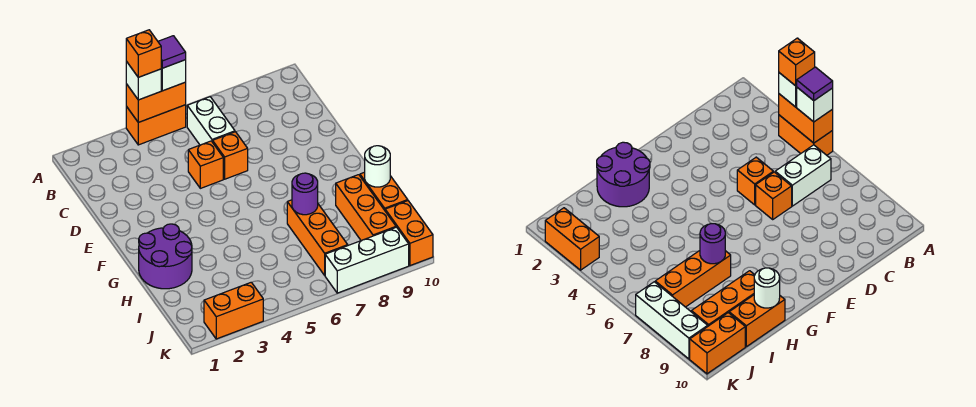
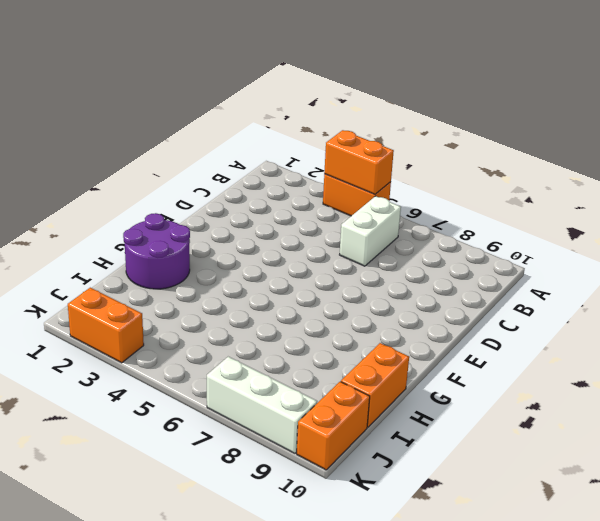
none -> orange brick D5 level 1
none -> orange brick D6 level 1
none -> orange brick H7:J7 level 1

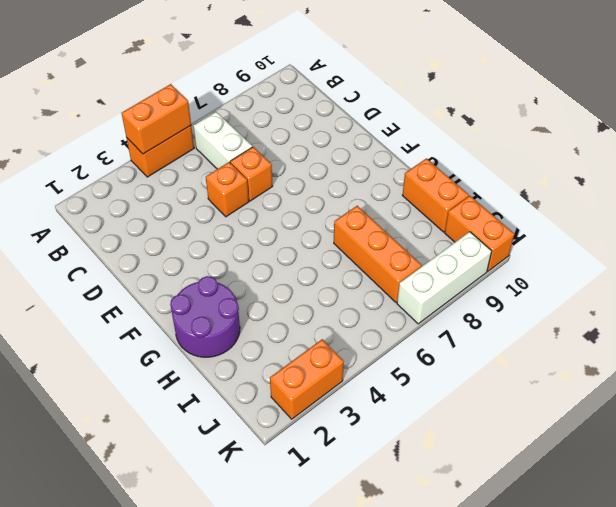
none -> orange brick H9:J9 level 1
none -> purple round brick H7 level 2
none -> white round brick H10 level 2

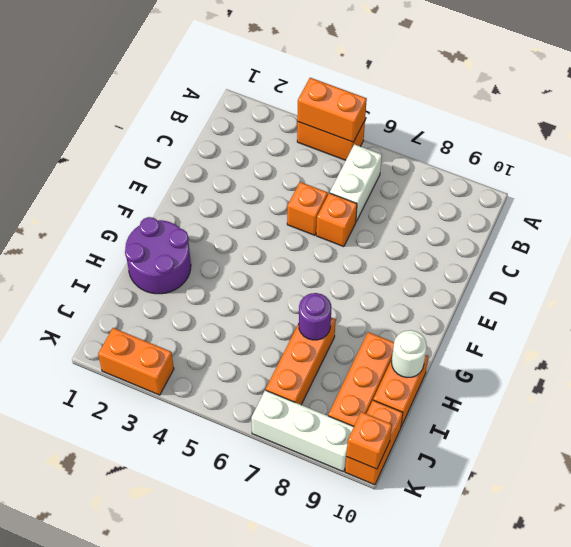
orange brick K10 level 2 -> orange brick A4 level 4
none -> white brick A4 level 3
none -> white brick A5 level 3
none -> purple tile A5 level 4

